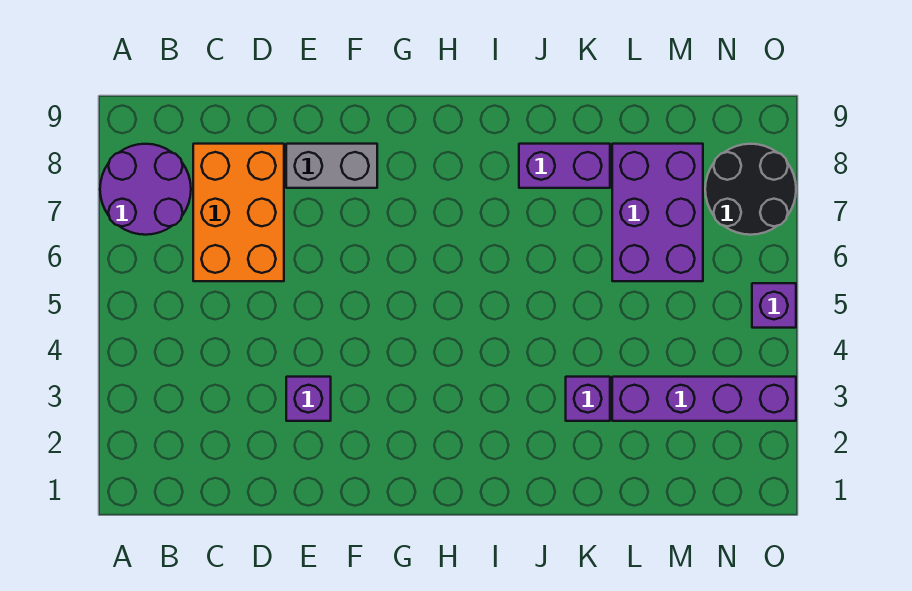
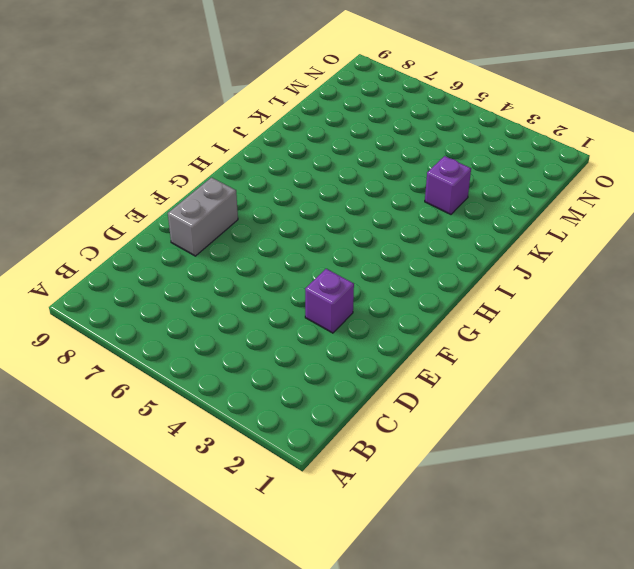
none -> purple round brick A7:B8 level 1
none -> orange brick C6:D8 level 1

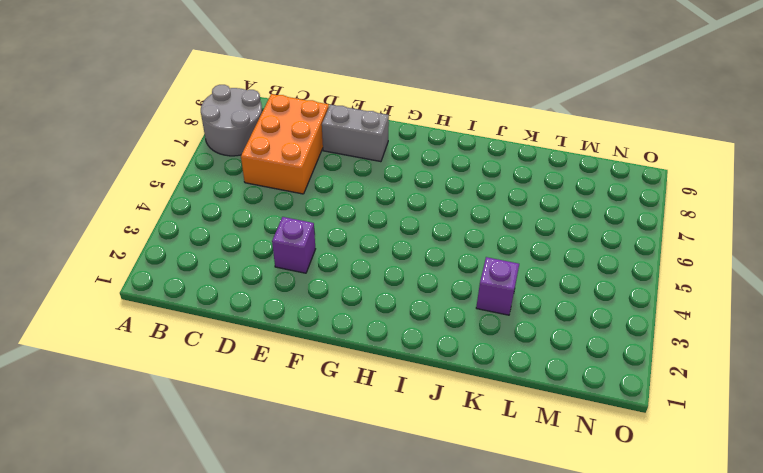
grey round brick A7:B8 level 1 -> purple round brick A7:B8 level 1
none -> purple brick J8:K8 level 1
none -> purple brick L3:O3 level 1

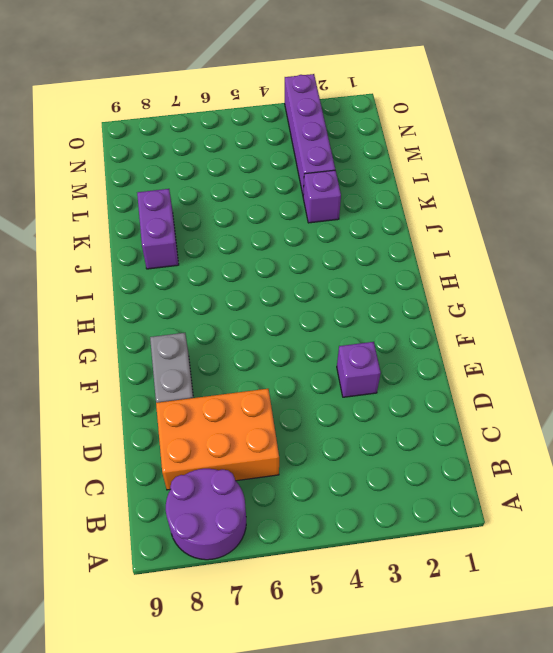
none -> purple brick L6:M8 level 1
none -> black round brick N7:O8 level 1

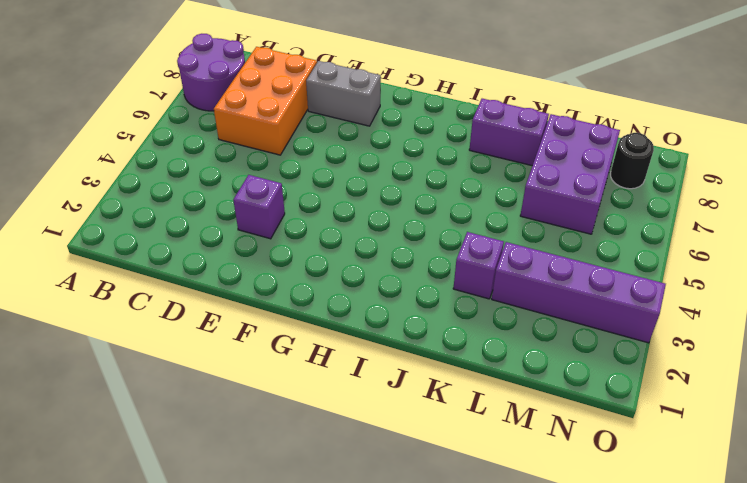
black round brick N8 level 1 -> black round brick N7:O8 level 1
none -> purple brick O5 level 1

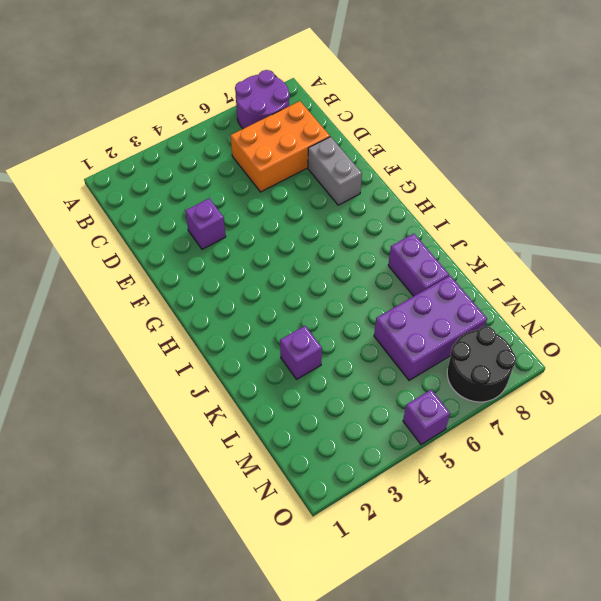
none -> purple brick L3:O3 level 1

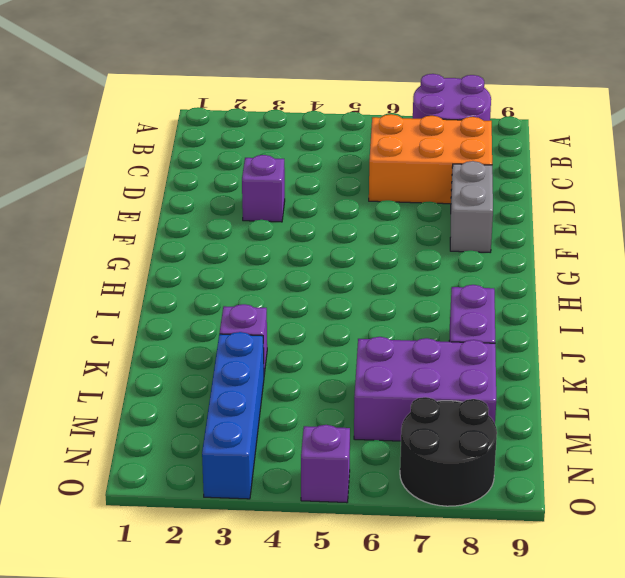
blue brick L3:O3 level 1 -> purple brick L3:O3 level 1

